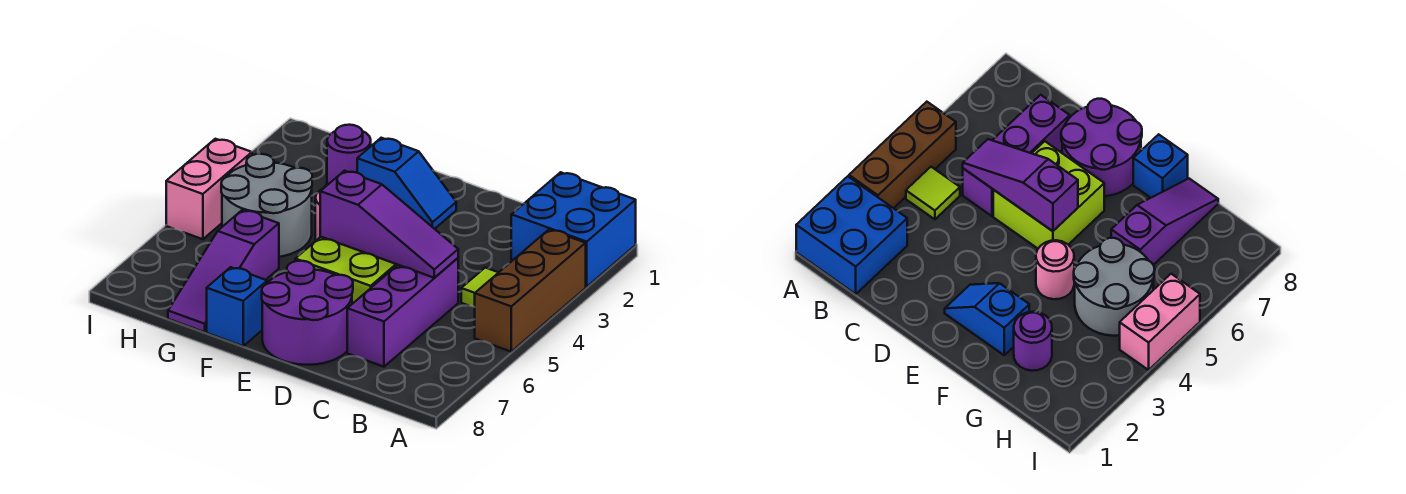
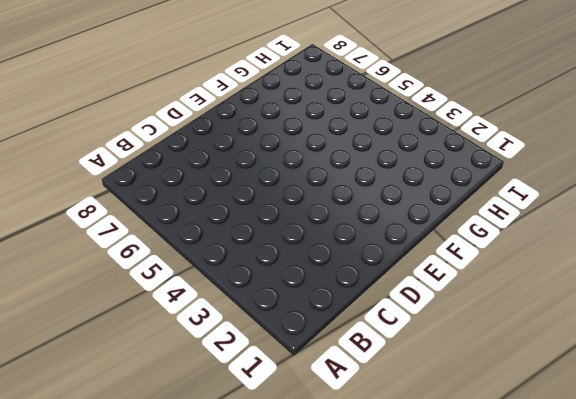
none -> blue brick A1:B2 level 1
none -> brown brick A3:A5 level 1
none -> lime tile B4 level 1

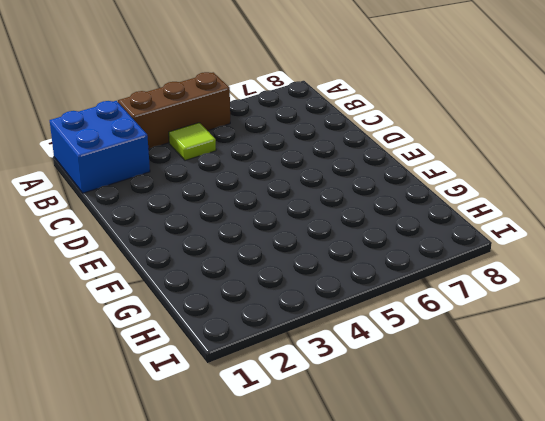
none -> purple brick C5:C7 level 1
none -> lime brick D5:E6 level 1
none -> purple round brick D7:E8 level 1

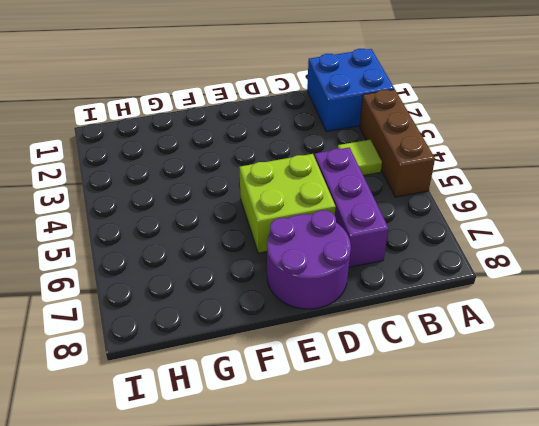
none -> blue slope E2:F2 level 1 top F
none -> pink round brick F4 level 1
none -> blue brick F8 level 1

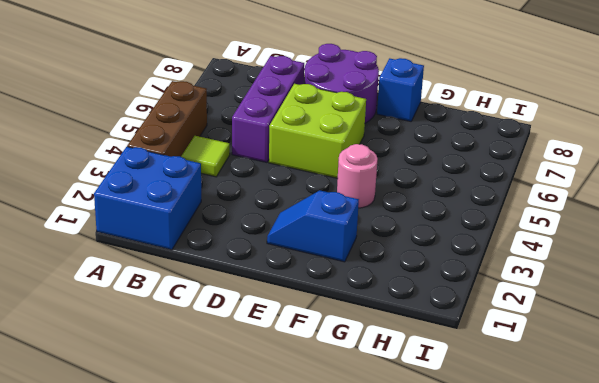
none -> purple round brick G2 level 1
none -> grey round brick G4:H5 level 1
none -> purple slope G6:G8 level 1 top 6

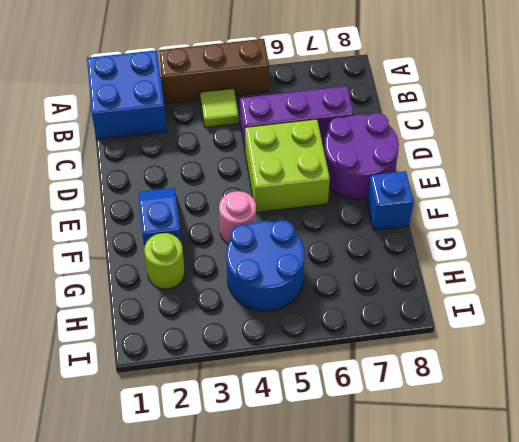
lime round brick G2 level 1 -> purple round brick G2 level 1
blue round brick G4:H5 level 1 -> grey round brick G4:H5 level 1
none -> purple slope G6:G8 level 1 top 6
none -> pink brick I4:I5 level 1
none -> purple slope C5:E5 level 2 top E

